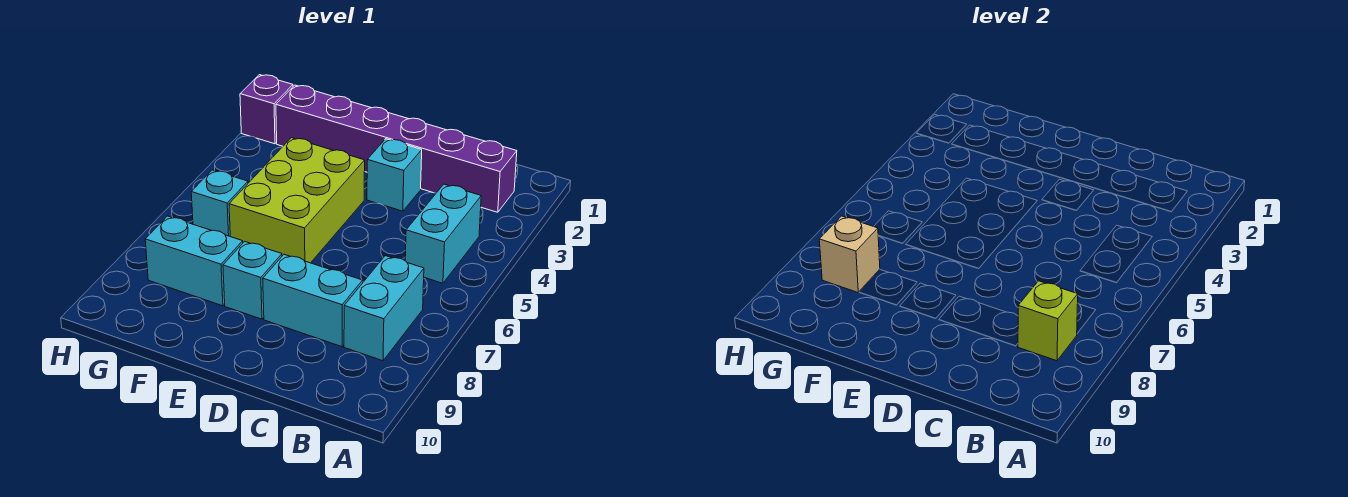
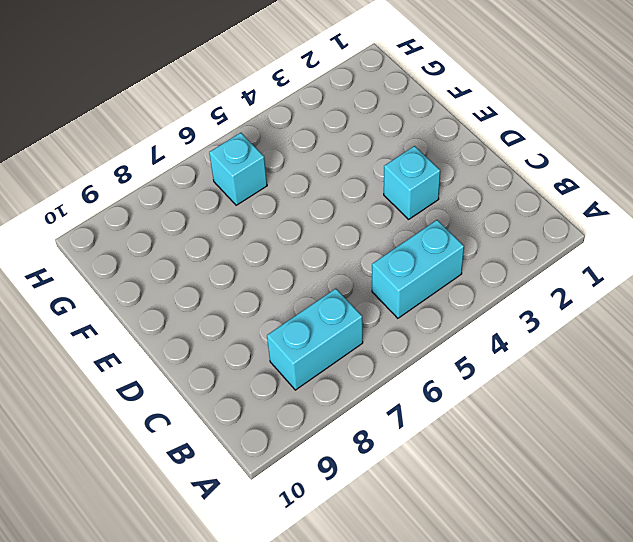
none -> purple brick B2:G2 level 1
none -> cyan brick C8:D8 level 1
none -> lime brick E4:F6 level 1

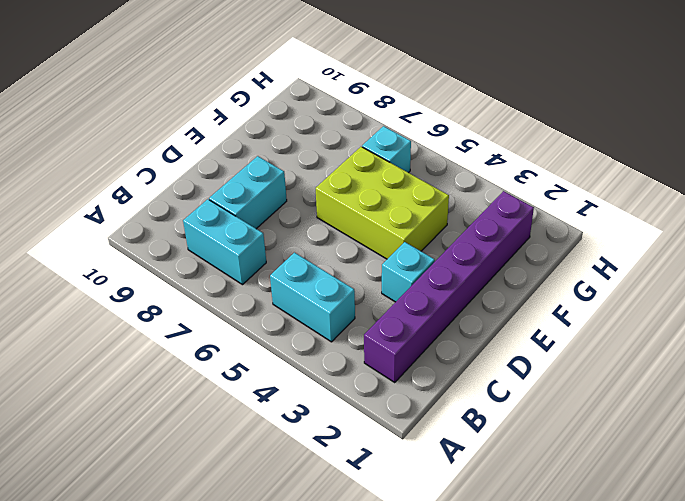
none -> cyan brick E8 level 1
none -> cyan brick F8:G8 level 1
none -> purple brick H2 level 1

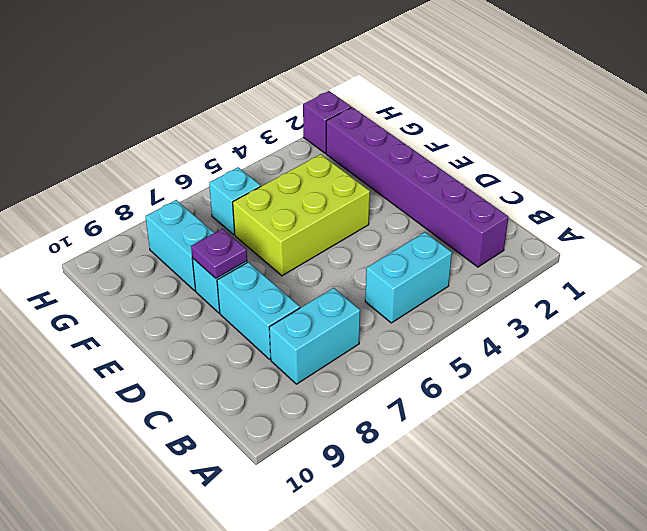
purple plate E8 level 2 -> none
none -> cyan brick D3 level 1
none -> lime brick B8 level 2
none -> tan brick G8 level 2

